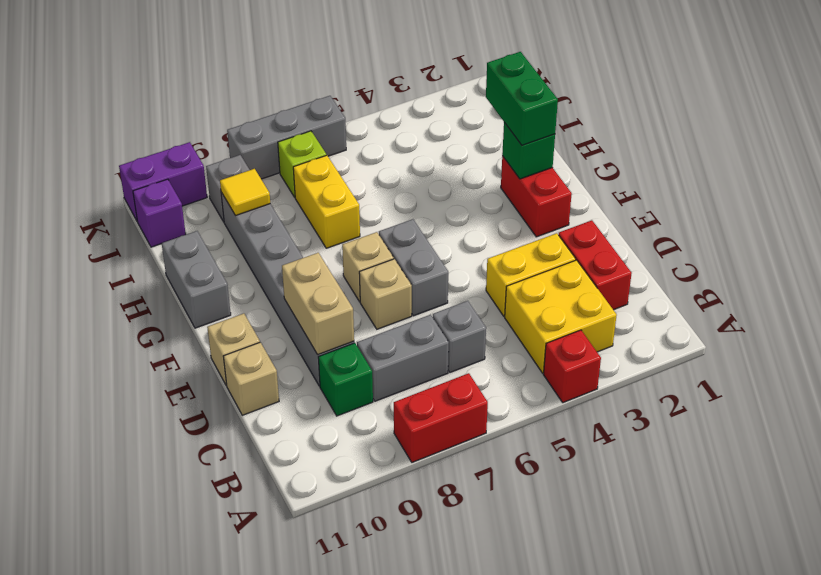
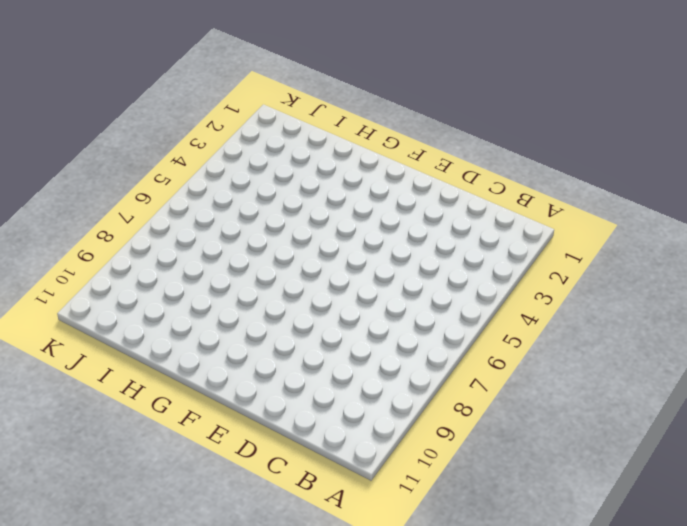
none -> red brick A4 level 1
none -> red brick A7:A8 level 1
none -> yellow brick B3:C4 level 1

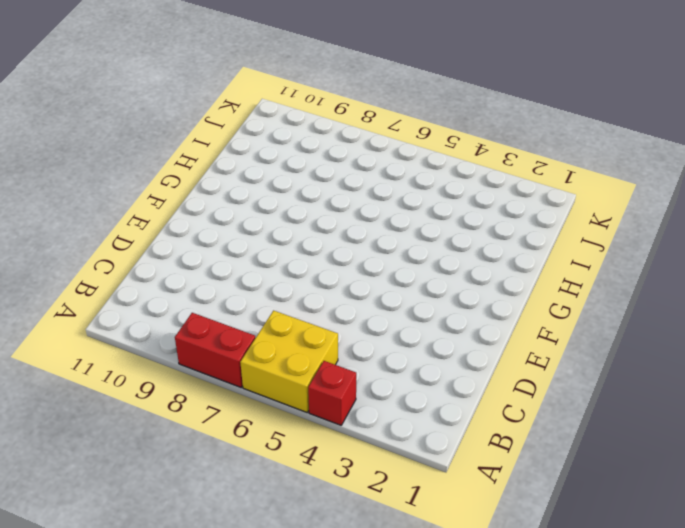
yellow brick A5:B6 level 1 -> yellow brick B3:C4 level 1
none -> red brick C2:D2 level 1
none -> grey brick C6 level 1
none -> grey brick C7:C8 level 1

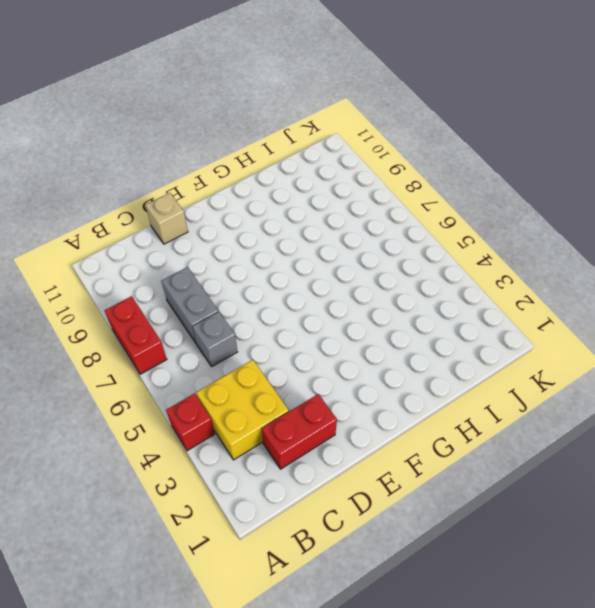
none -> green brick C9 level 1
none -> yellow brick D3:D4 level 1
none -> grey brick D9:I9 level 1

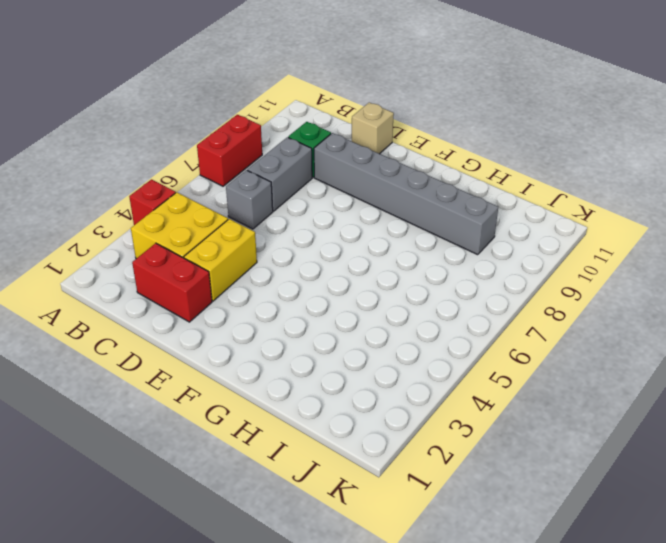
none -> grey brick E6:F6 level 1
none -> tan brick E7 level 1
none -> tan brick E11 level 1

